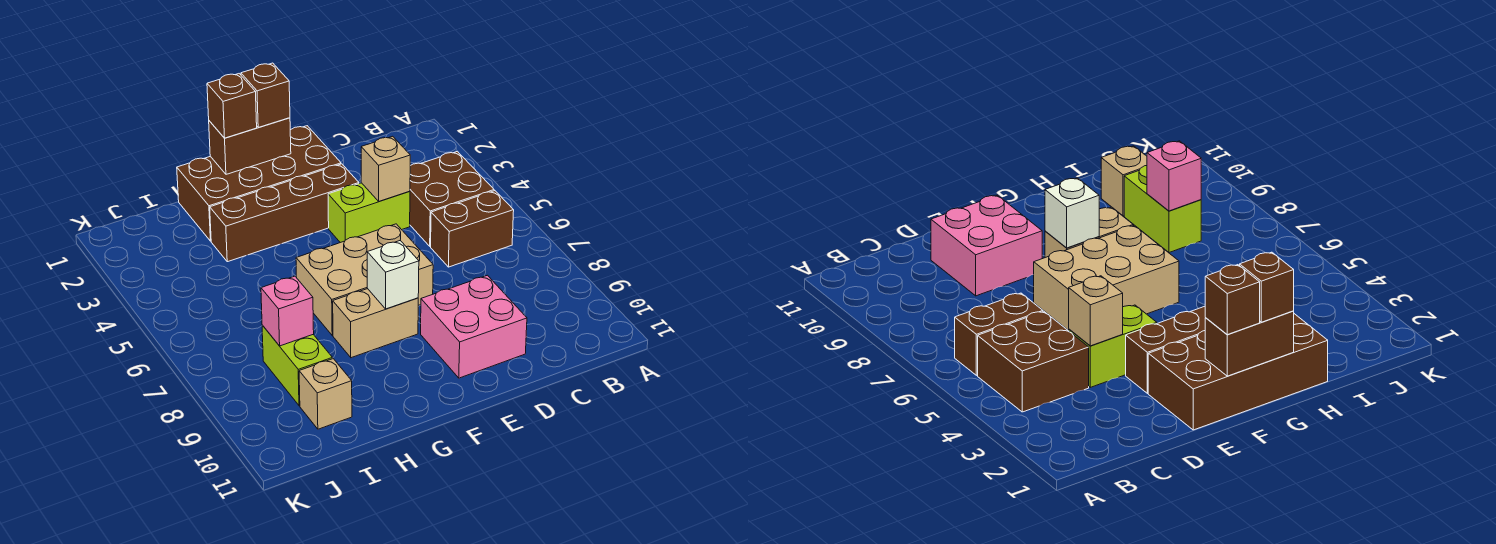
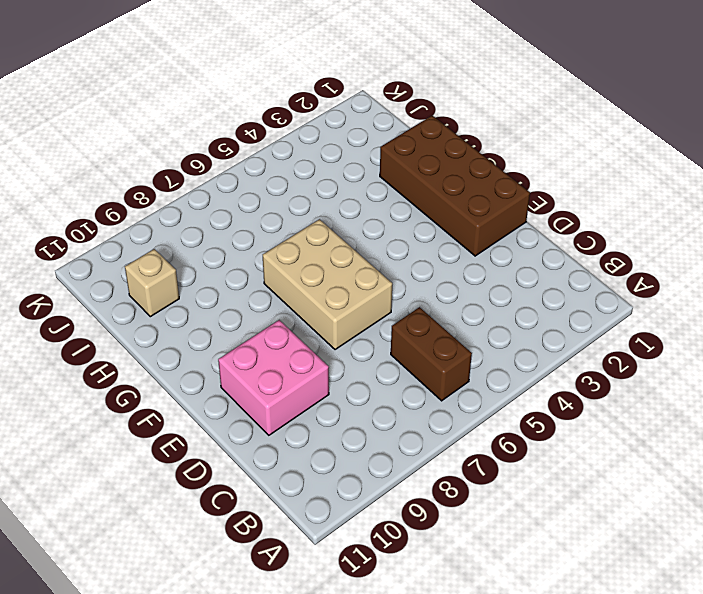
none -> brown brick B4:C5 level 1
none -> lime brick D4:E4 level 1
none -> brown brick E3:H3 level 1

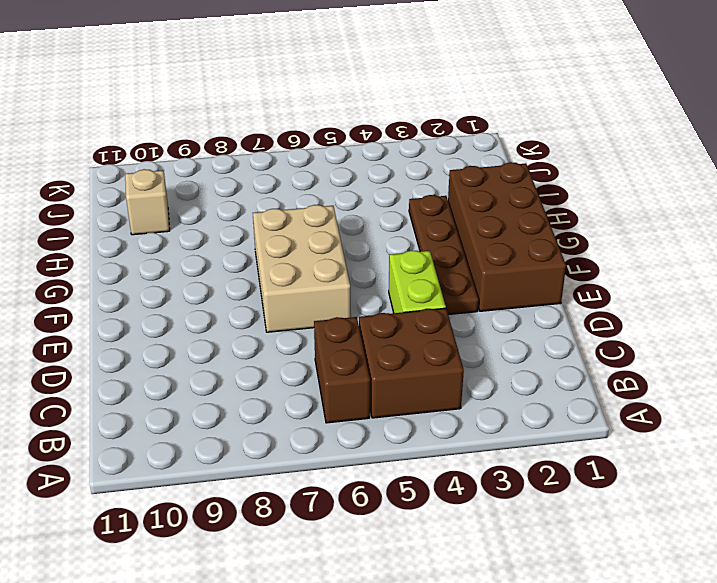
brown plate E3:H3 level 1 -> brown brick E3:H3 level 1
none -> pink brick D9:E10 level 1
none -> tan brick F8:G8 level 1
none -> lime brick I8:I9 level 1

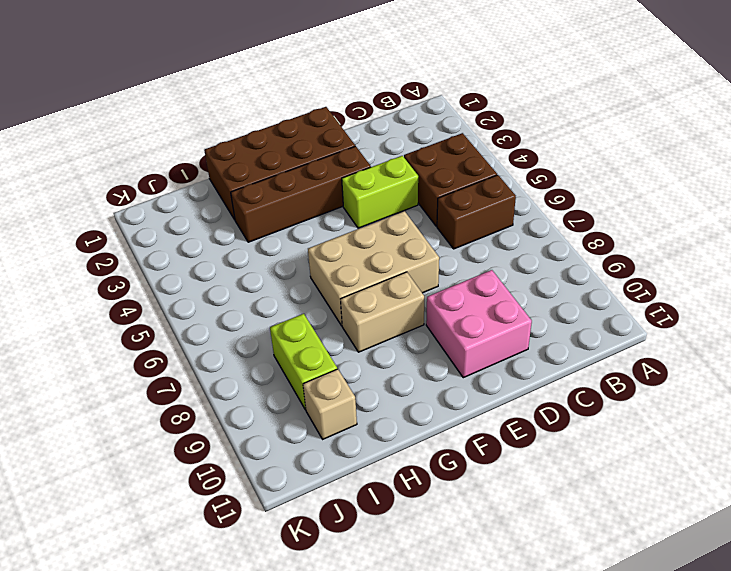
none -> tan brick D4 level 2
none -> brown brick F1:G1 level 2
none -> white brick F8 level 2

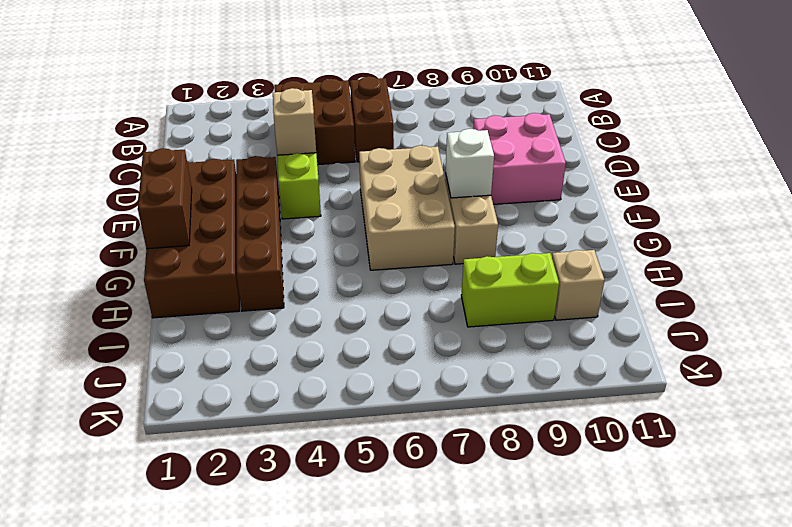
none -> pink brick I8 level 2
none -> brown brick F1 level 3
none -> brown brick G1 level 3

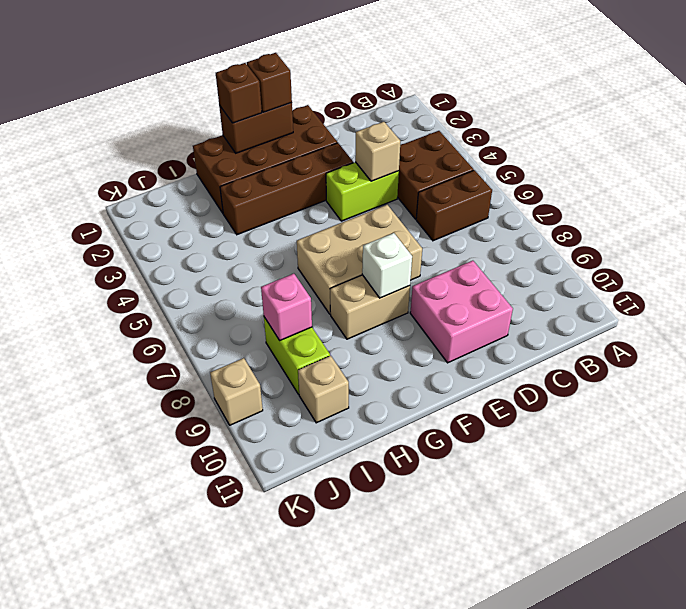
tan brick K9 level 1 -> none

